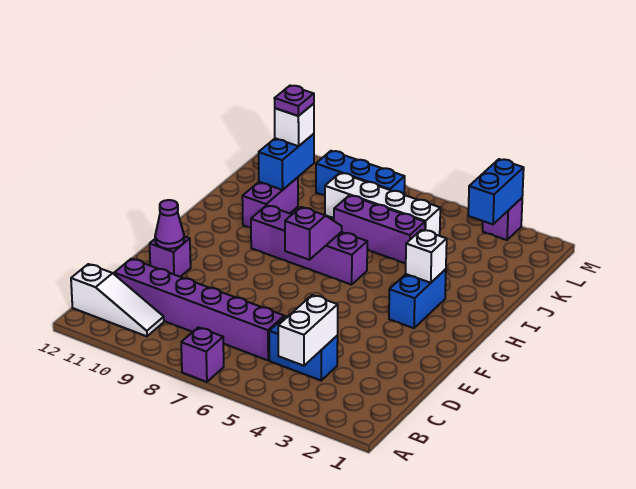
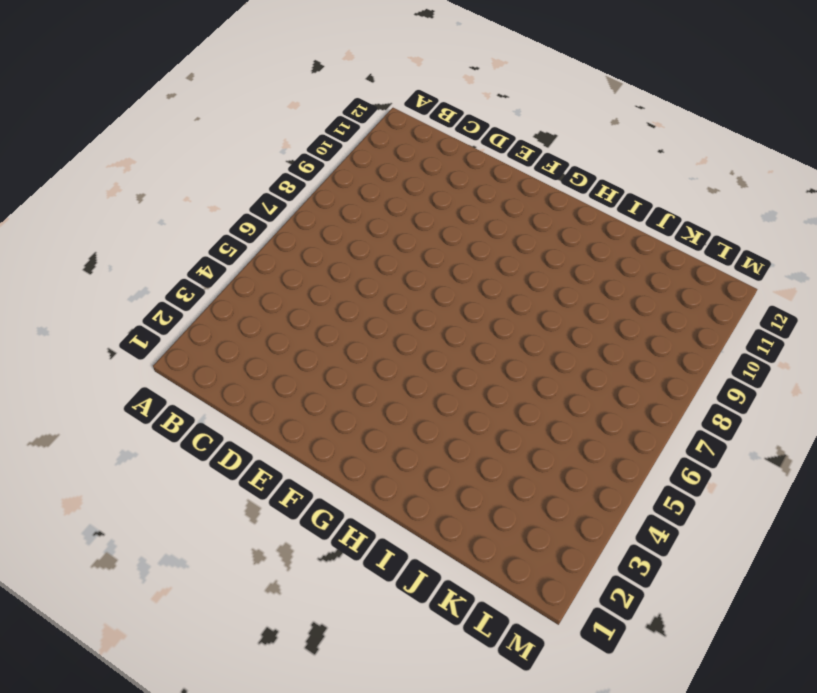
none -> purple brick A7 level 1
none -> white slope B10:B12 level 1 top 12
none -> blue brick C4:C5 level 1

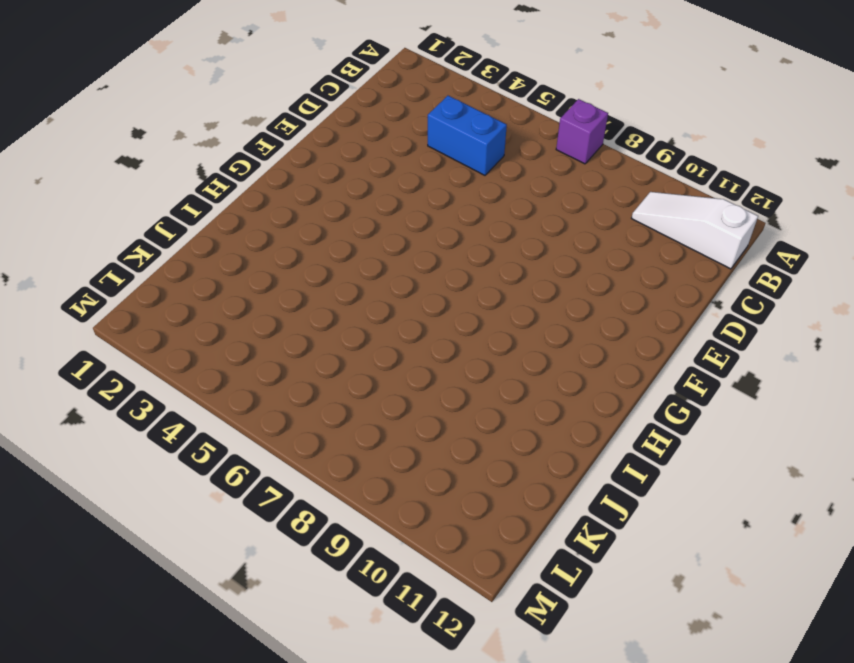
none -> purple brick C6:C11 level 1
none -> purple brick E11 level 1
none -> blue brick G3:H3 level 1

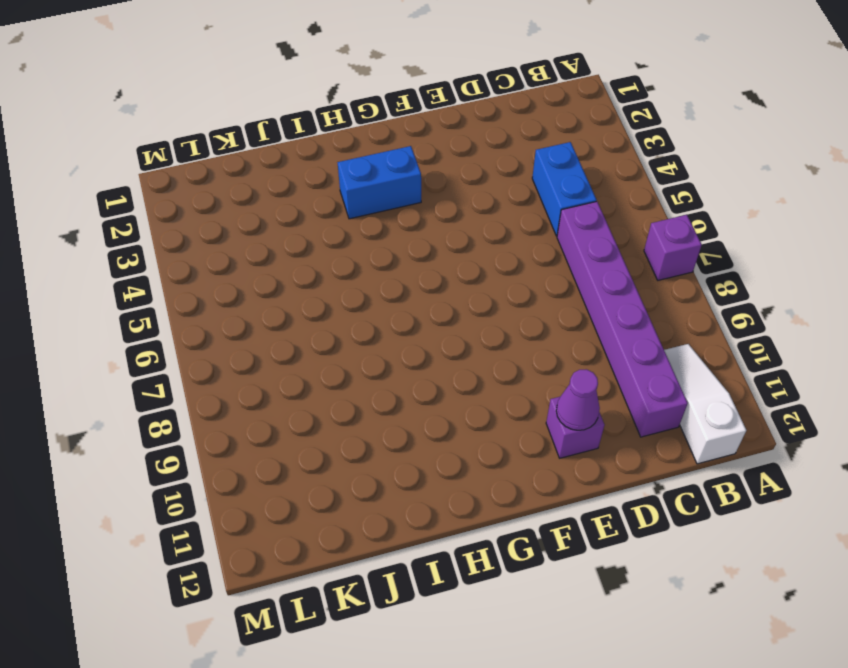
none -> purple brick H6:H9 level 1
none -> purple brick I10:J10 level 1
none -> purple brick J5:J7 level 1

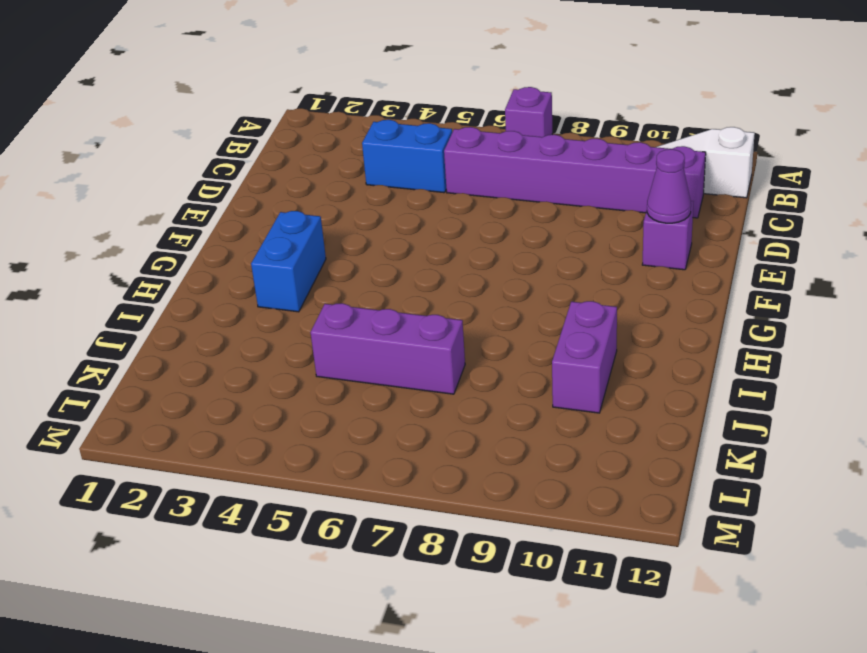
none -> purple brick H6:H9 level 1
none -> white brick K5:K8 level 1
none -> blue brick L7:L9 level 1

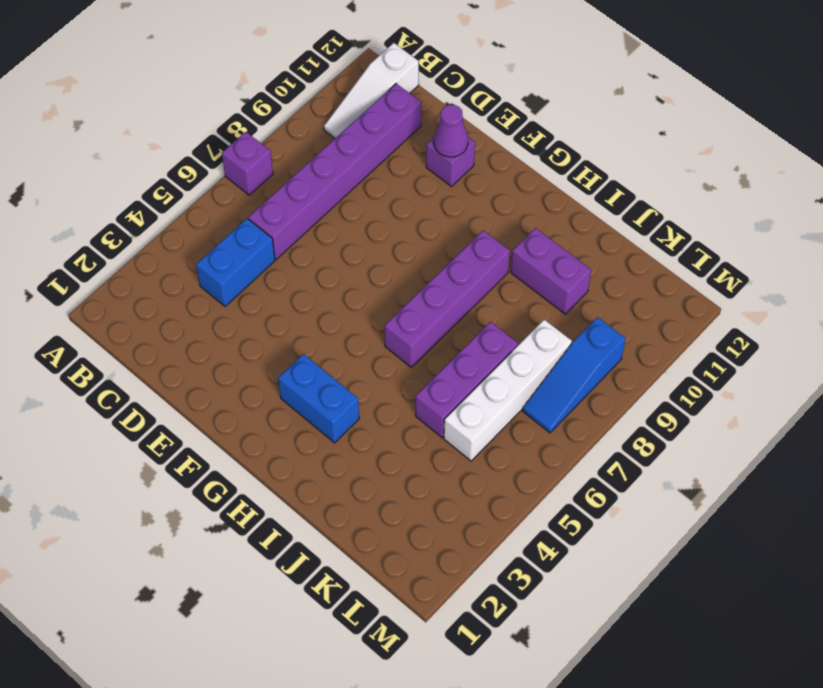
blue slope L7:L9 level 1 top 9 -> blue brick L7:L9 level 1
none -> purple brick M3 level 1
none -> white brick B4:C4 level 2
none -> purple slope G7:H7 level 2 top G

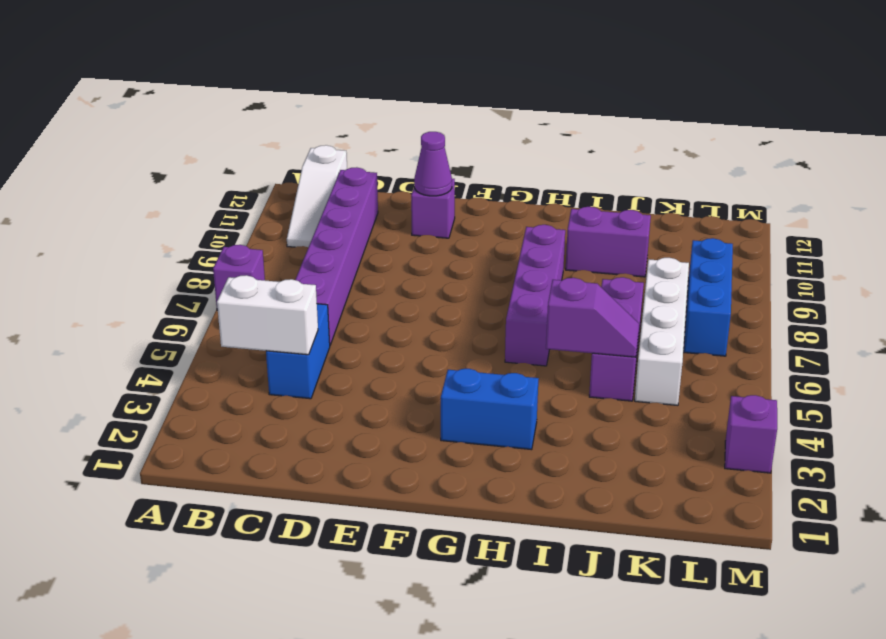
purple slope I5:J5 level 2 top I -> purple slope G7:H7 level 2 top G
none -> white brick H3 level 2
none -> blue brick J10:K10 level 2
none -> blue brick L3:M3 level 2

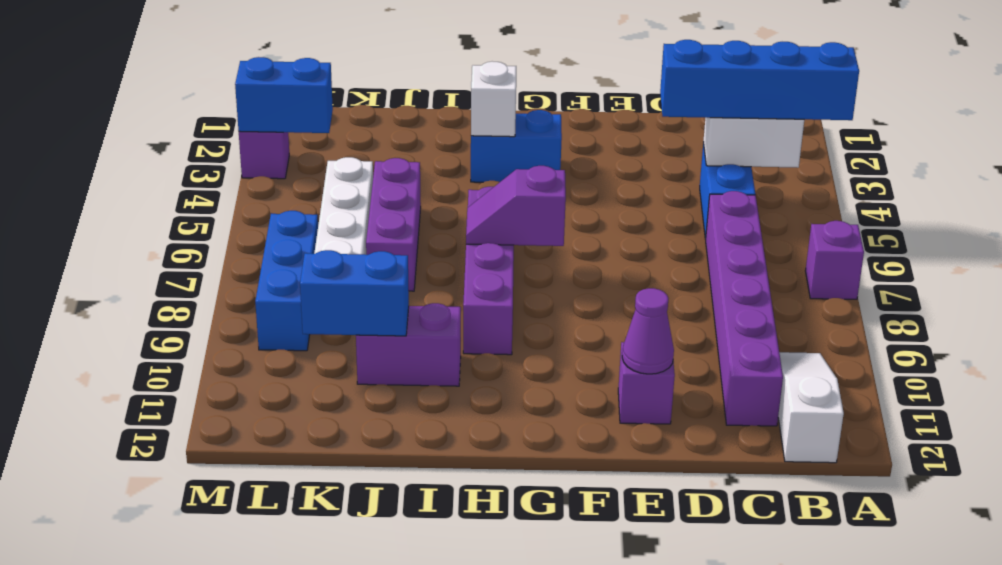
blue brick A4:D4 level 3 -> none
none -> white brick K10 level 3
none -> purple plate K10 level 4

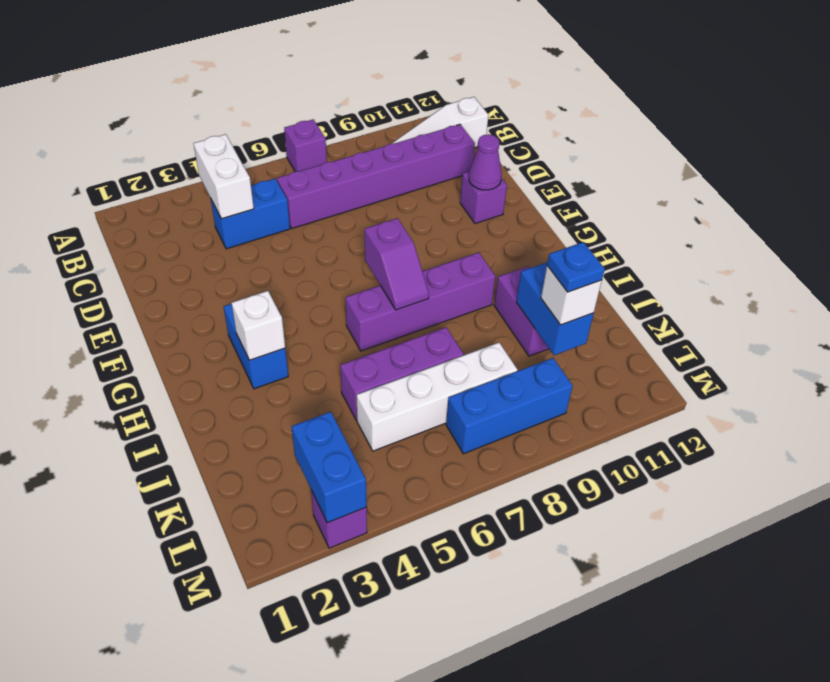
blue plate K10 level 4 -> purple plate K10 level 4

